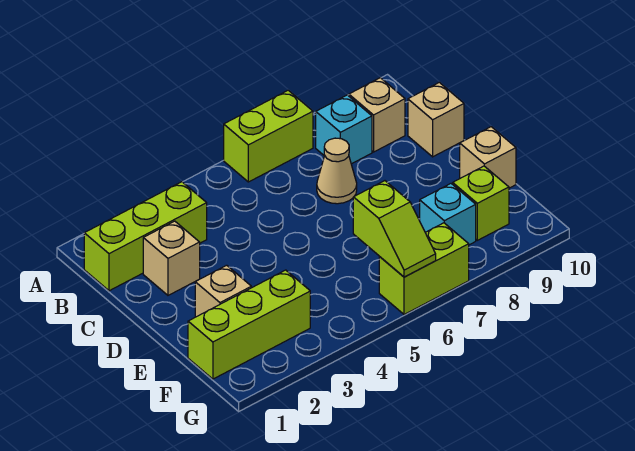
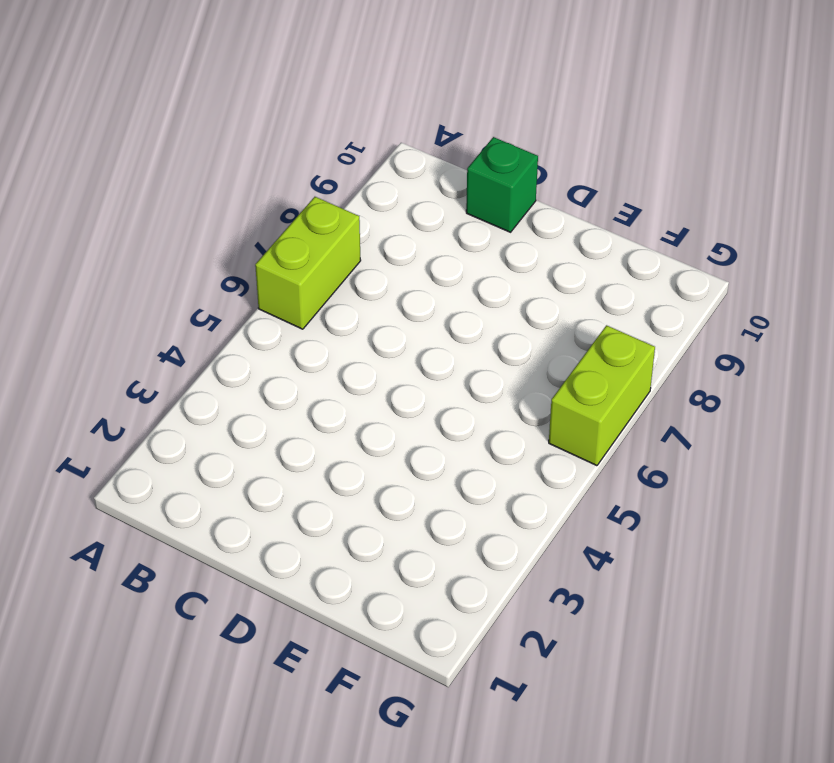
green brick C10 level 1 -> tan brick C10 level 1
none -> lime brick B1:B3 level 1
none -> cyan brick B8 level 1
none -> tan brick B9 level 1

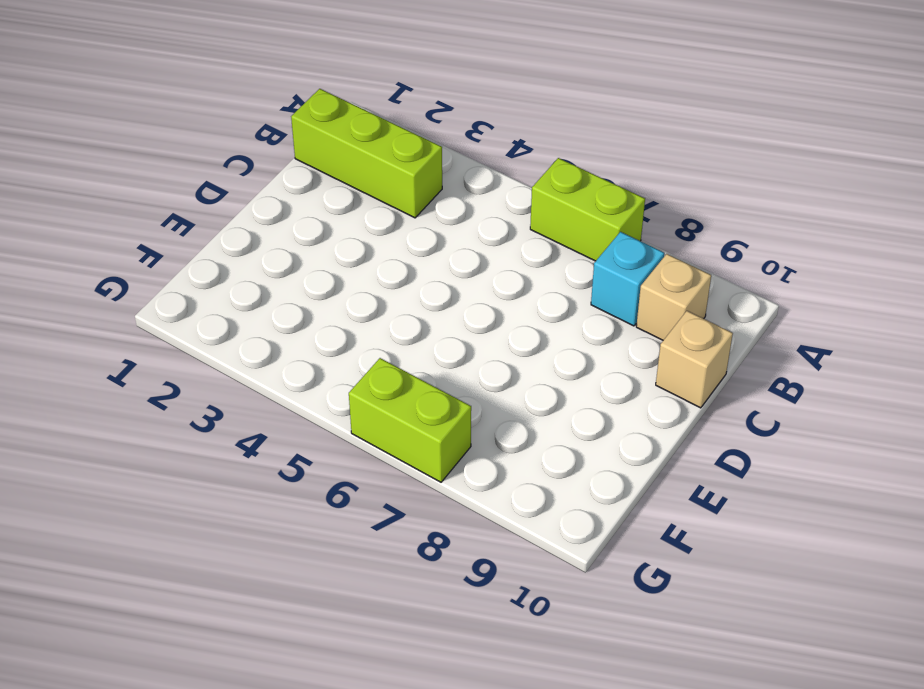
none -> tan brick C2 level 1
none -> tan cone C7 level 1
none -> tan brick E2 level 1

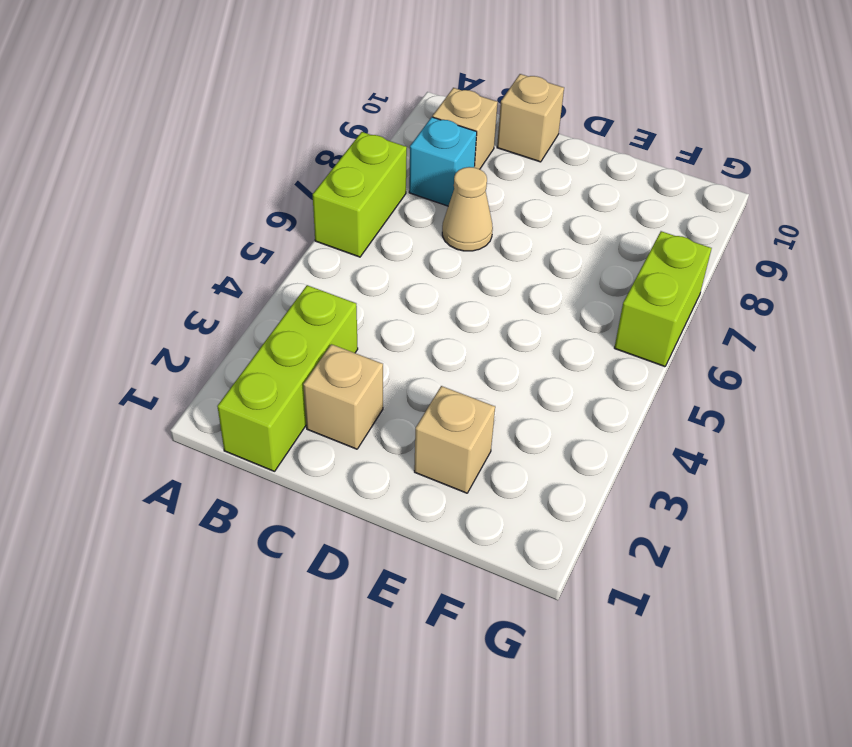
none -> tan brick E10 level 1
none -> lime brick F1:F3 level 1
none -> cyan brick F8 level 1

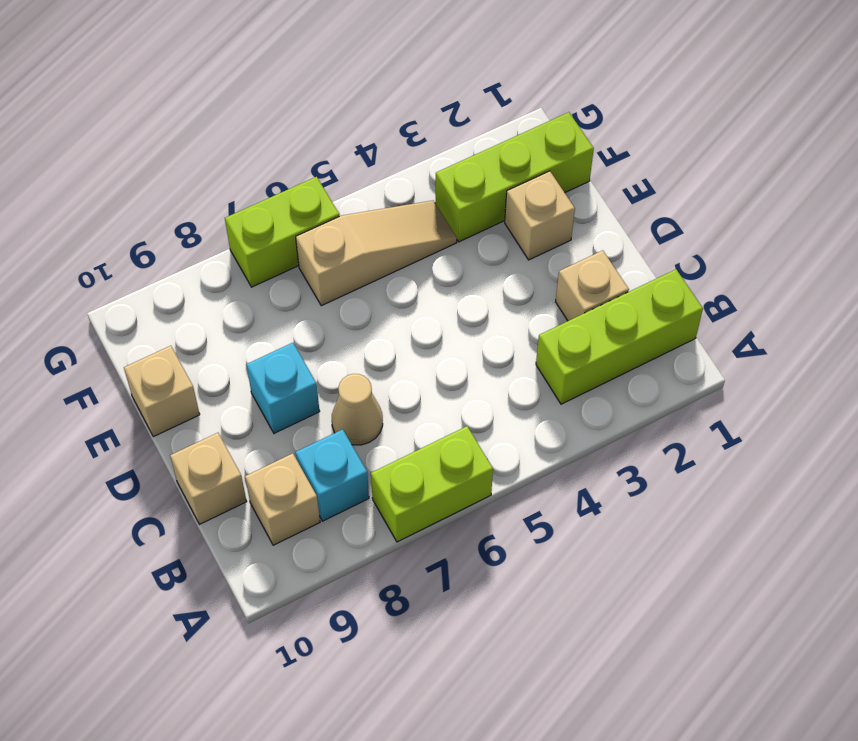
cyan brick D8 level 1 -> cyan brick F8 level 1
tan slope F4:F6 level 1 top 6 -> none
none -> lime brick F9 level 1
none -> lime slope F6:G6 level 2 top F

